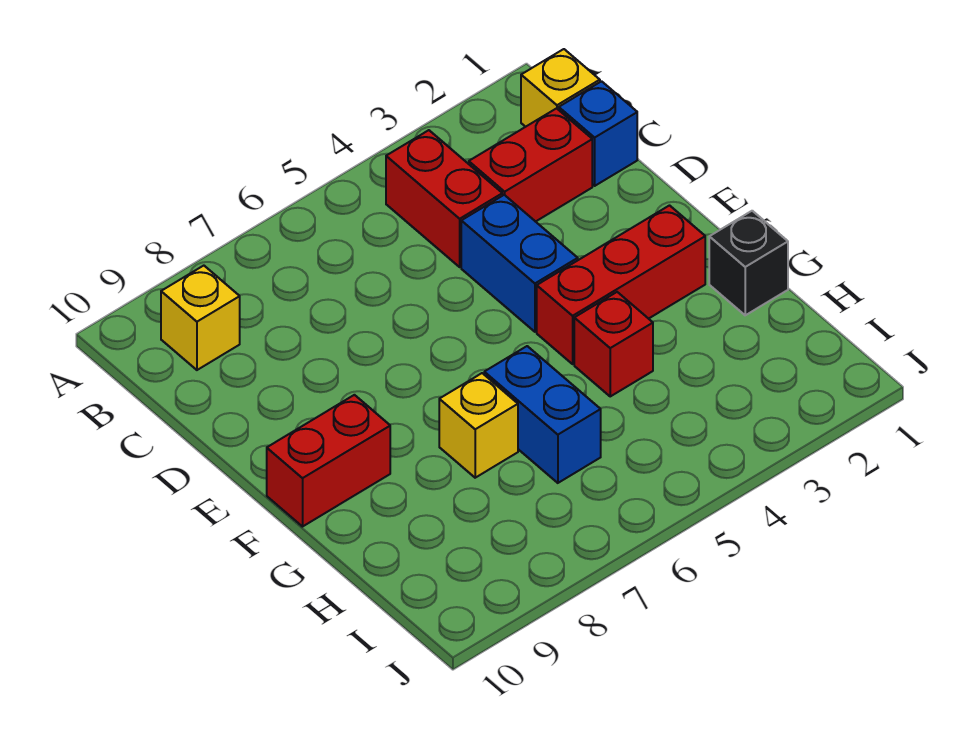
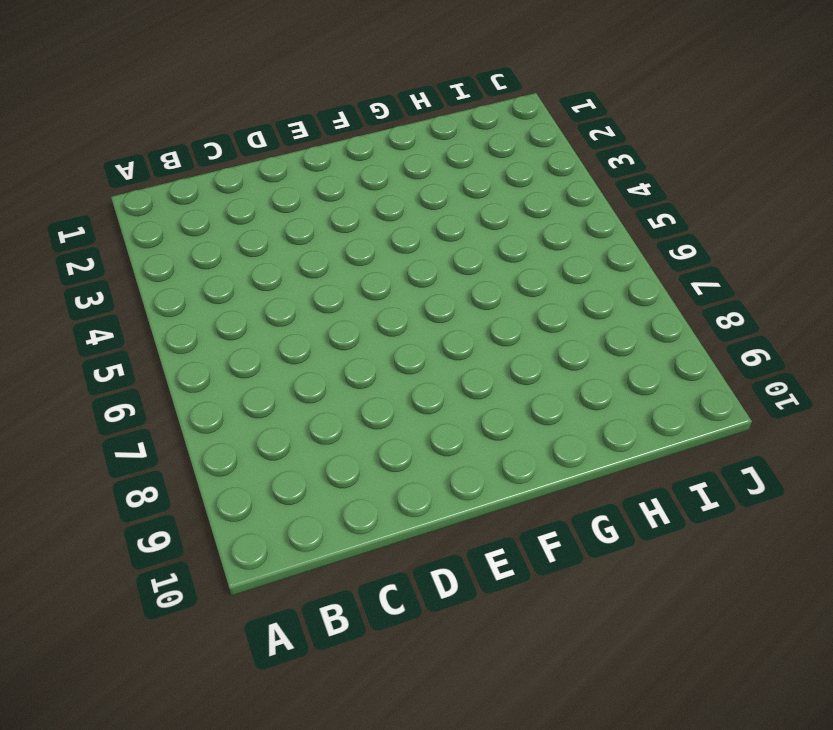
none -> yellow brick B1 level 1
none -> red brick B4:C4 level 1
none -> yellow brick B9 level 1

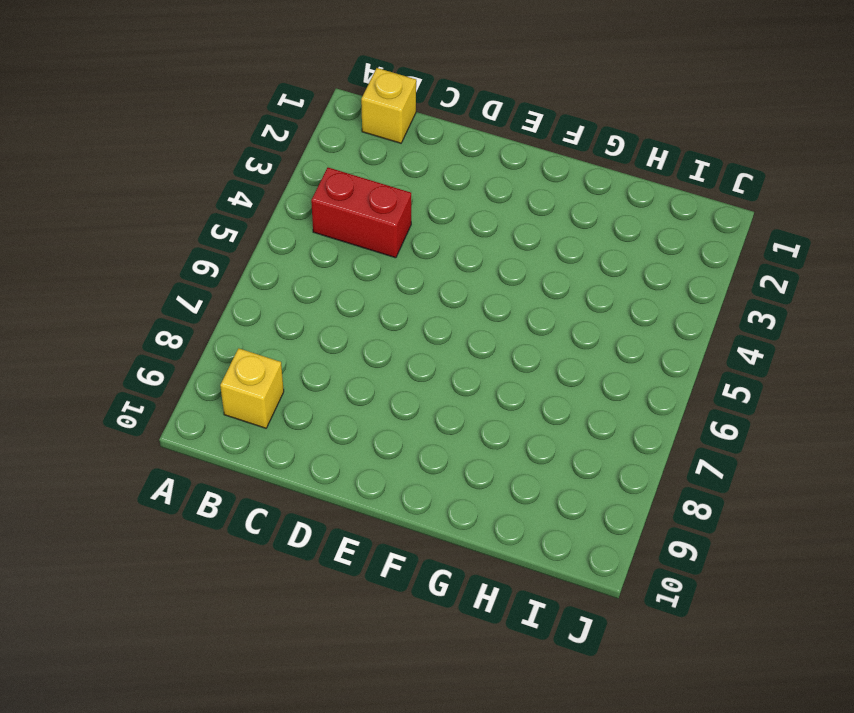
none -> blue brick C1 level 1
none -> red brick C2:C3 level 1
none -> blue brick D4:E4 level 1

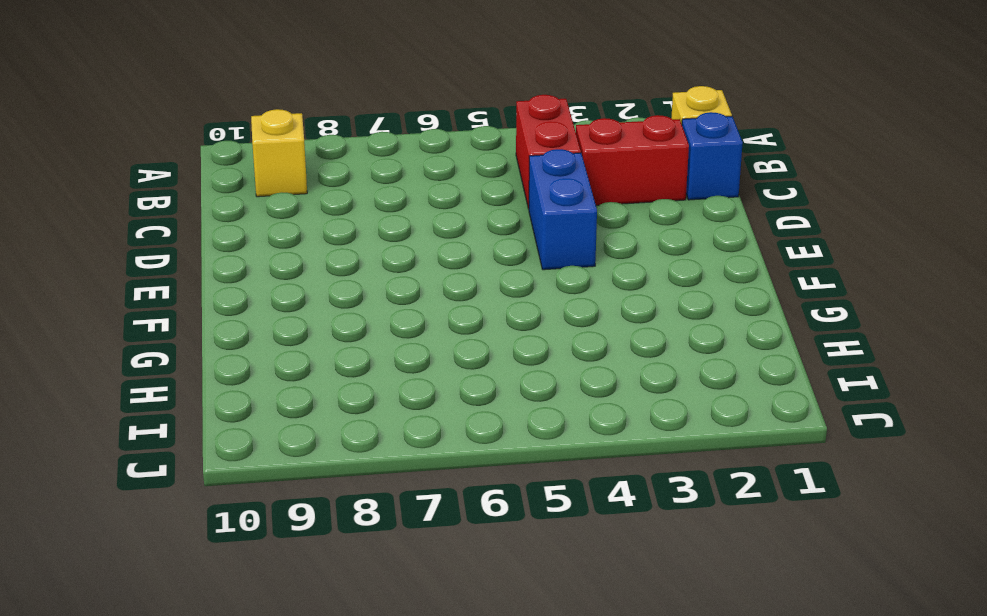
none -> red brick F2:F4 level 1
none -> red brick F9:F10 level 1
none -> black brick G1 level 1

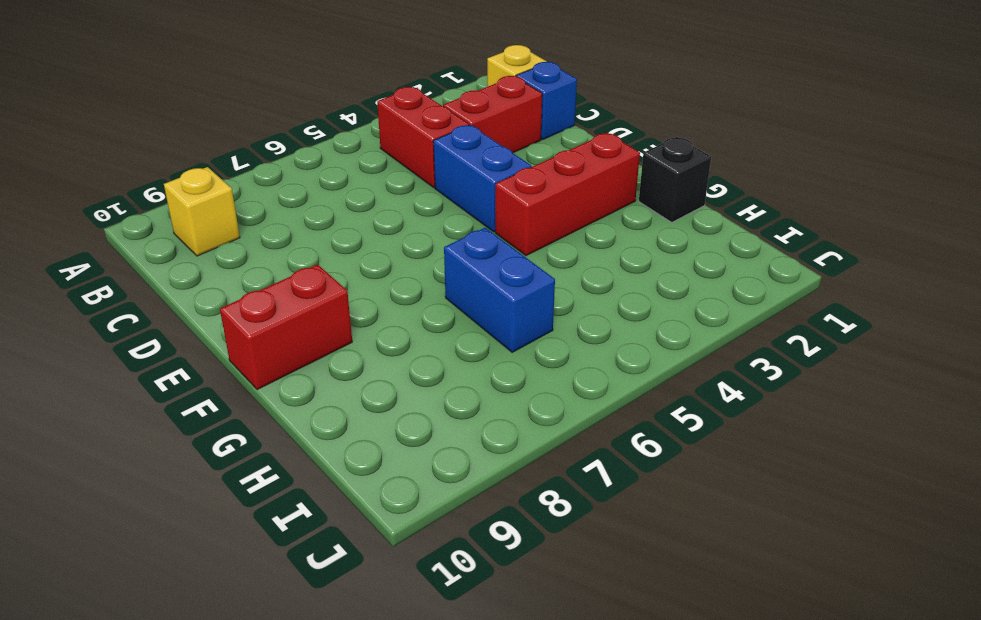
none -> red brick G4 level 1
none -> yellow brick G7 level 1

